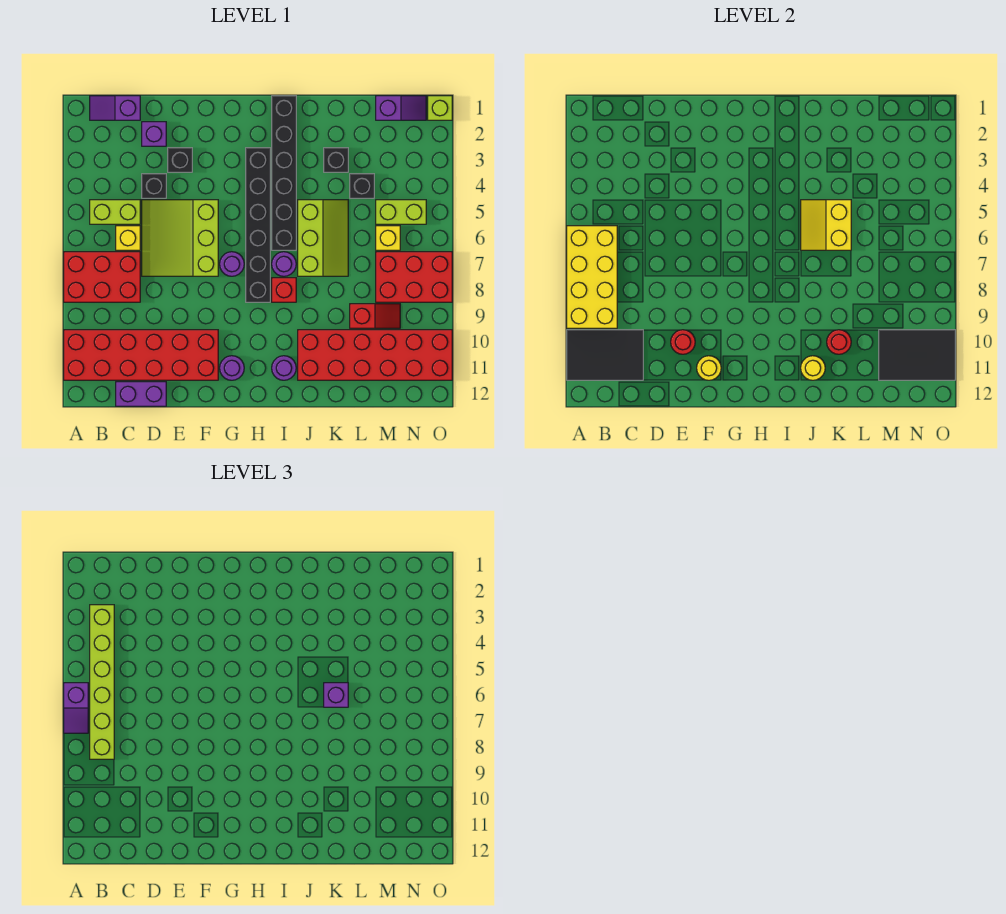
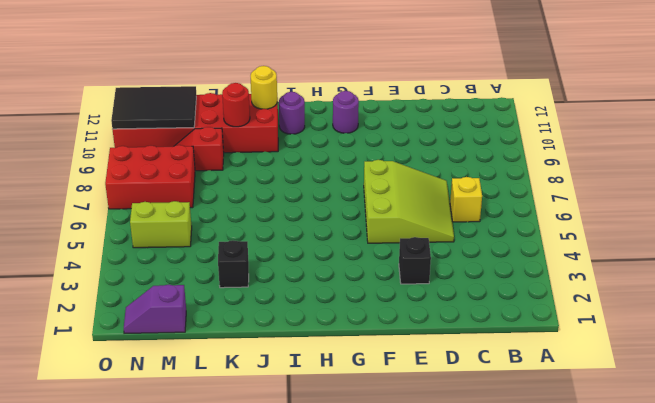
none -> red brick A7:C8 level 1
none -> red brick A10:F11 level 1
none -> purple slope B1:C1 level 1 top C
none -> lime brick B5:C5 level 1

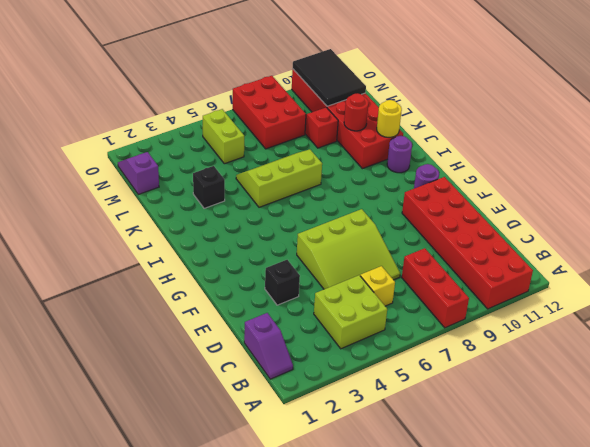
red brick A8:C8 level 1 -> red brick A7:C8 level 1
lime brick B4:C5 level 1 -> lime brick B5:C5 level 1
none -> purple brick C12:D12 level 1
none -> purple brick D2 level 1
none -> black brick D4 level 1
none -> purple round brick G7 level 1

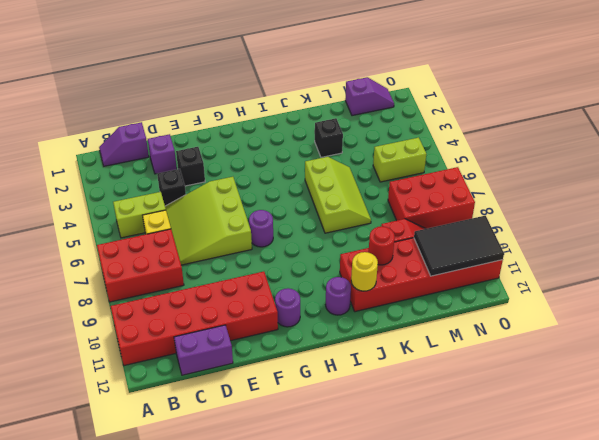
none -> black brick H3:H8 level 1
none -> black brick I1:I6 level 1
none -> purple round brick I7 level 1
none -> red brick I8 level 1

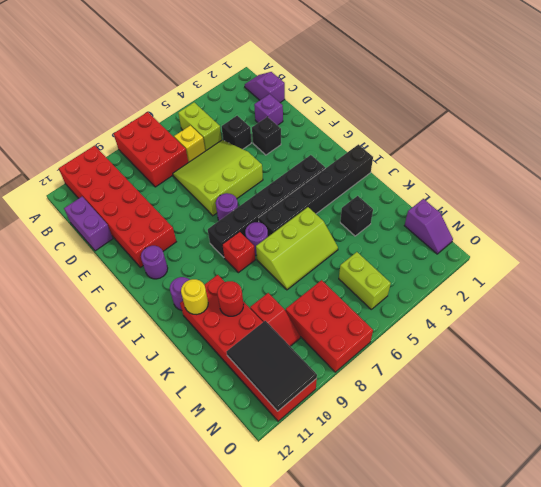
none -> black brick L4 level 1
none -> yellow brick M6 level 1
none -> lime brick O1 level 1
none -> yellow brick A6:B9 level 2

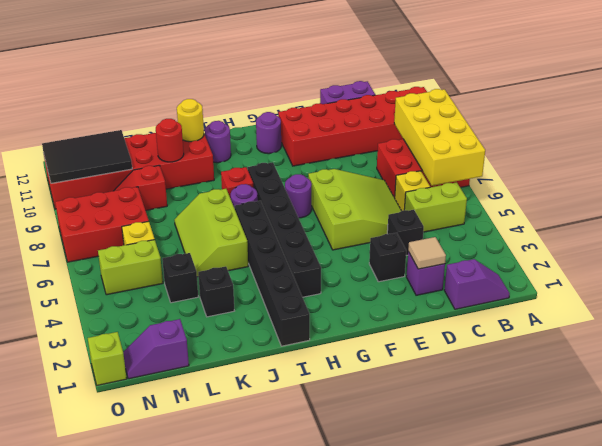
tan tile D2 level 2 -> none
none -> black tile A10:C11 level 2
none -> red round brick E10 level 2
none -> yellow round brick F11 level 2
none -> yellow slope J5:K6 level 2 top K

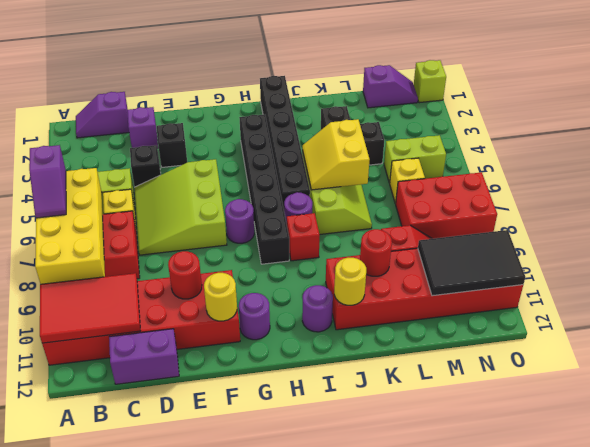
red tile A10:C11 level 2 -> black tile A10:C11 level 2
none -> lime brick B3:B8 level 3
none -> purple brick K6 level 3

